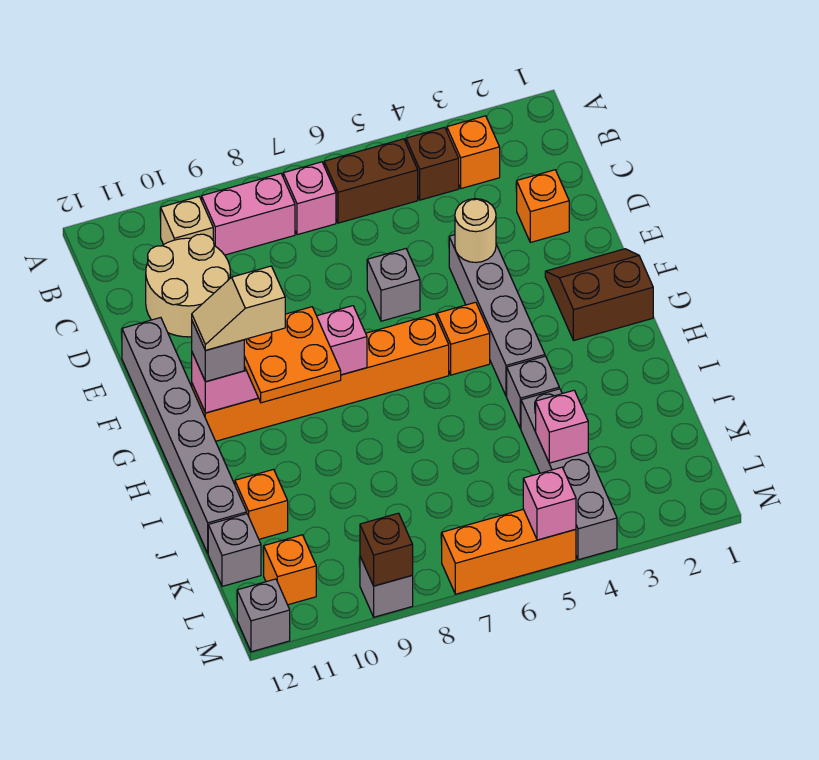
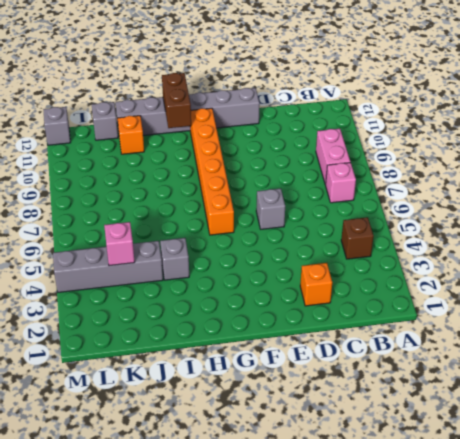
brown brick H11:H12 level 2 -> brown brick B5:B6 level 1
none -> orange brick B3 level 1
none -> tan brick B10 level 1
none -> tan round brick C10:D11 level 1
none -> grey brick E4:H4 level 1

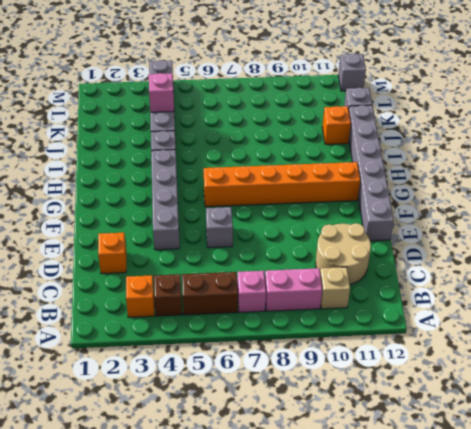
none -> brown slope F1:G2 level 1 top G
none -> orange brick G5 level 1
none -> orange brick L11 level 1
none -> orange brick M5:M7 level 1

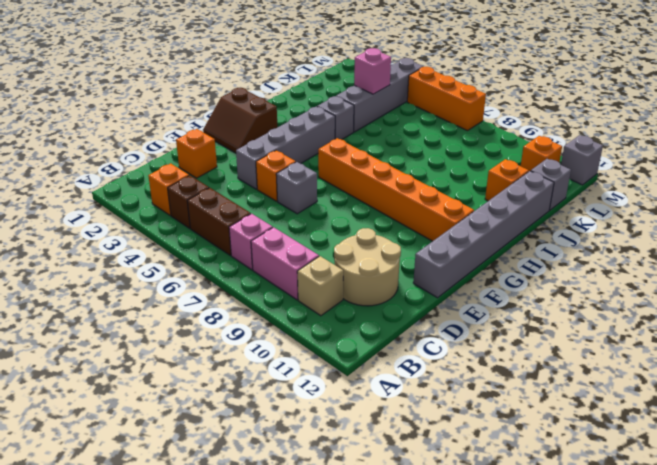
orange brick E5 level 1 -> orange brick G5 level 1
none -> grey brick M9 level 1
none -> tan round brick E4 level 2
none -> pink brick G8:G11 level 2
none -> pink brick M5 level 2

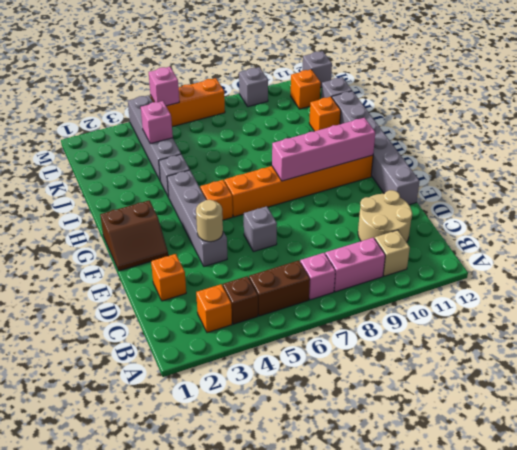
none -> brown brick M9 level 2
none -> orange plate G9:H10 level 3
none -> grey brick G11 level 3
none -> tan slope G10:G11 level 4 top 10

